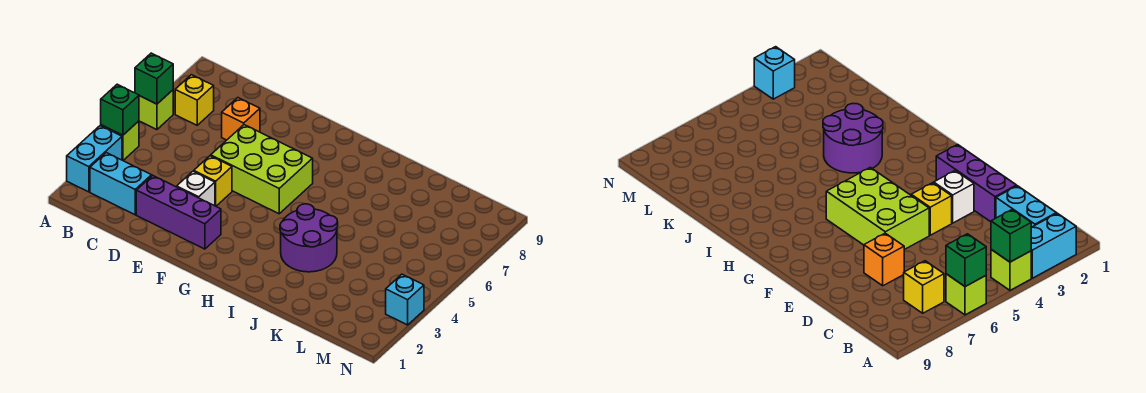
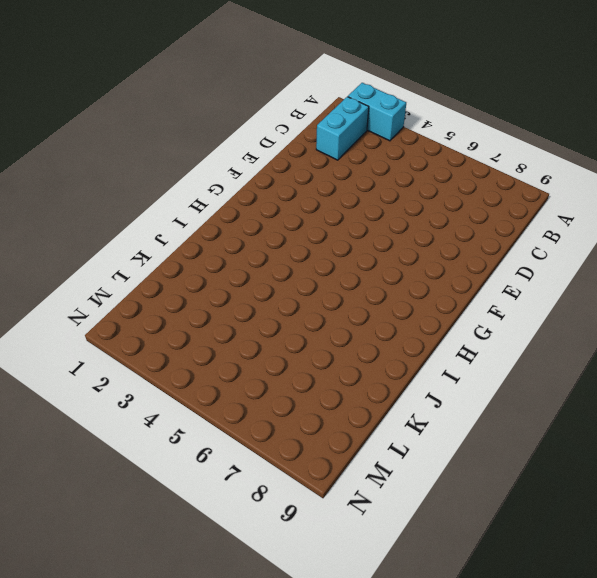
none -> lime brick A4 level 1
none -> lime brick A6 level 1
none -> yellow brick B7 level 1

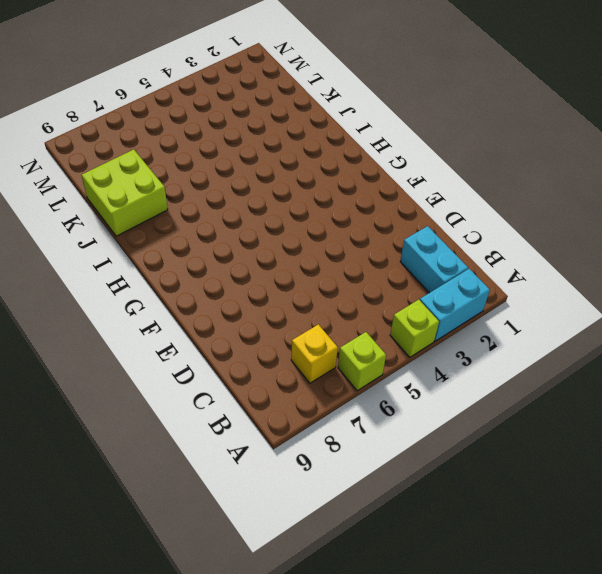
lime brick J8:K9 level 1 -> none
none -> purple brick D2:F2 level 1
none -> orange brick D7 level 1
none -> white brick E3 level 1

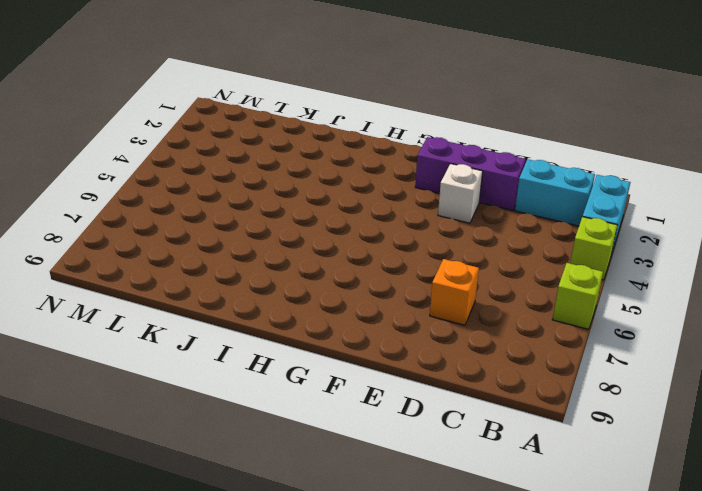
none -> yellow brick B7 level 1
none -> yellow brick E4 level 1
none -> lime brick E5:G6 level 1

